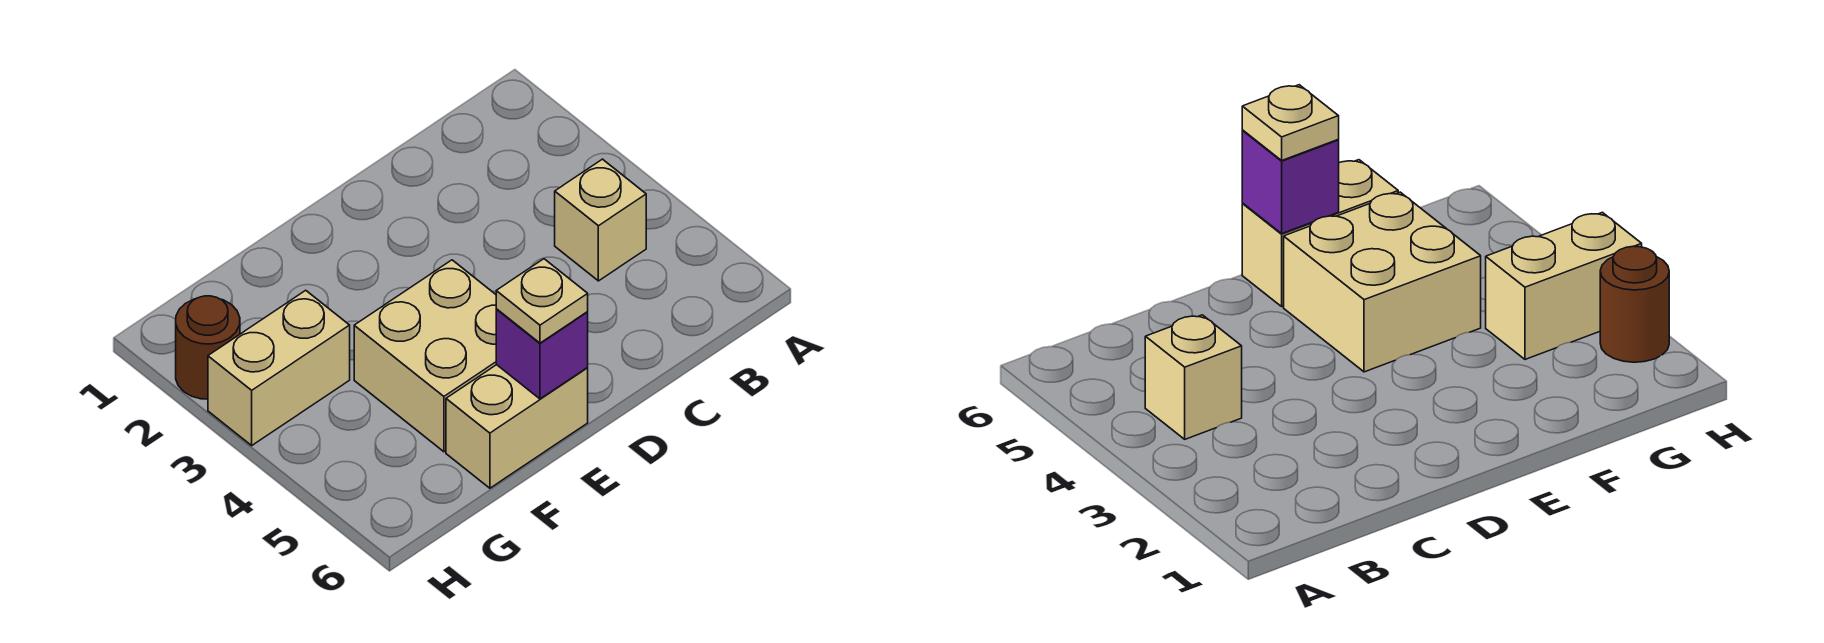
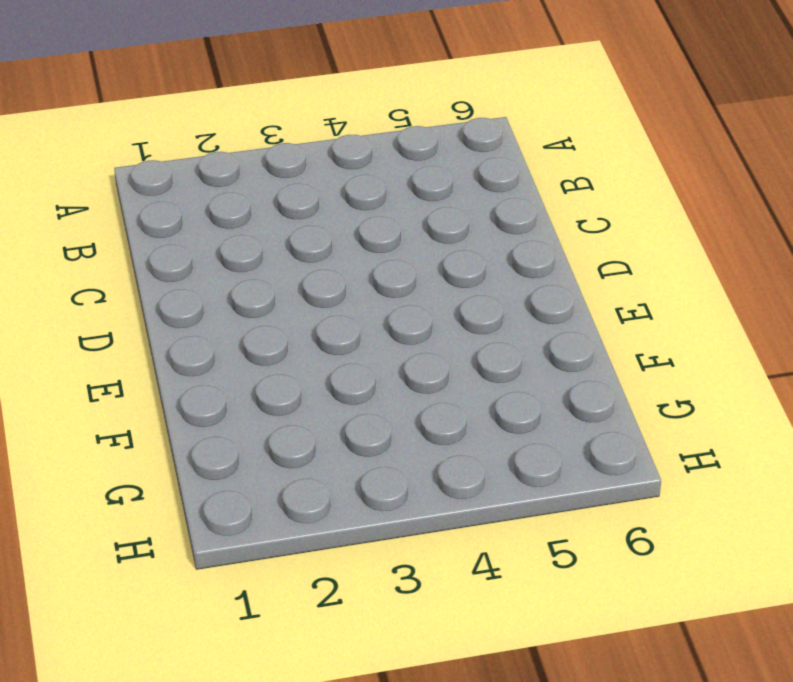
none -> tan brick B4 level 1
none -> tan brick E4:F5 level 1

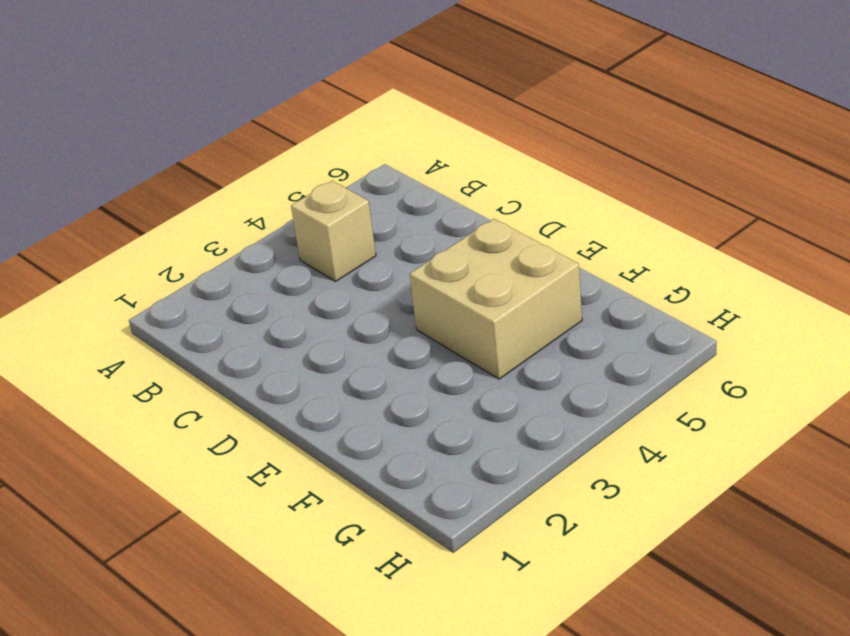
none -> tan brick E6:F6 level 1
none -> tan brick G3:H3 level 1

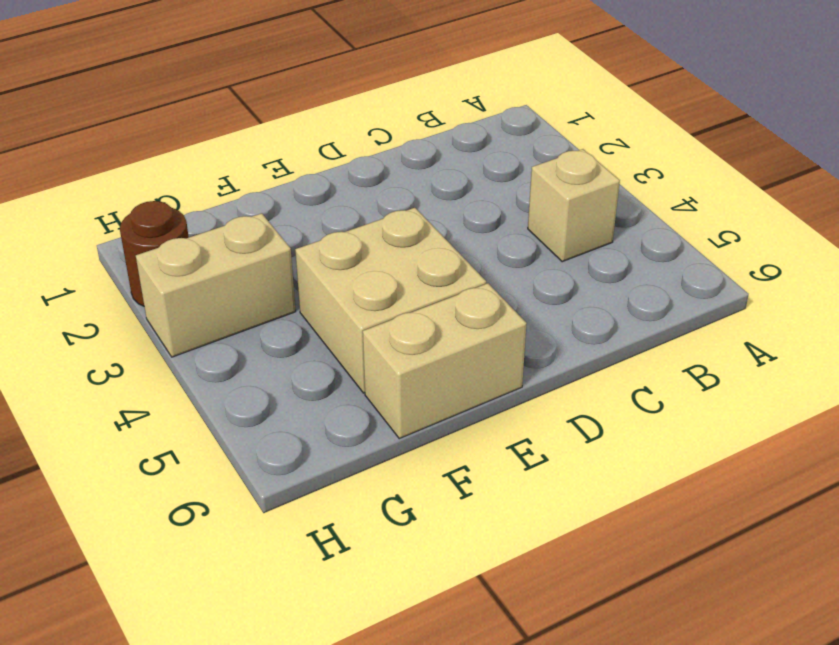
none -> purple brick E6 level 2
none -> tan plate E6 level 3

